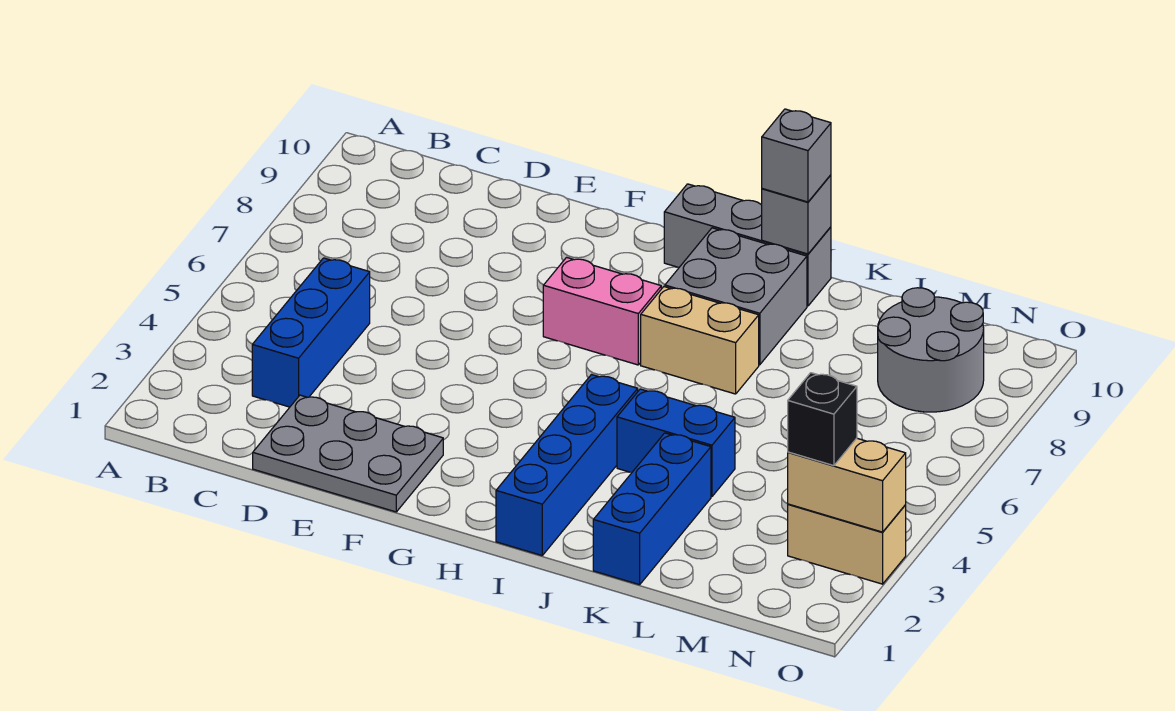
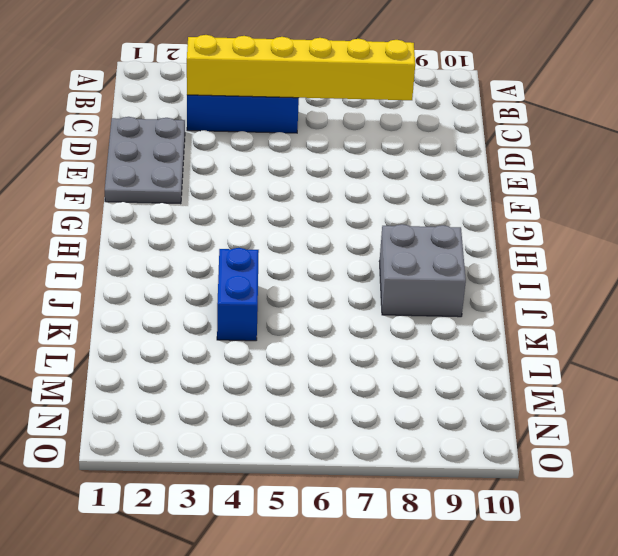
yellow brick C3:C8 level 2 -> none
none -> pink brick G7:H7 level 1
none -> grey brick H10:J10 level 1
none -> blue brick I1:I4 level 1

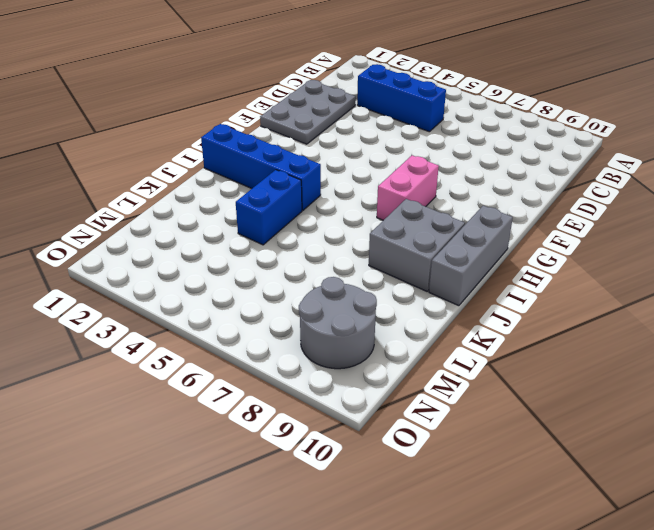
none -> tan brick I7:J7 level 1
none -> blue brick K1:K3 level 1
none -> tan brick N3:O3 level 1

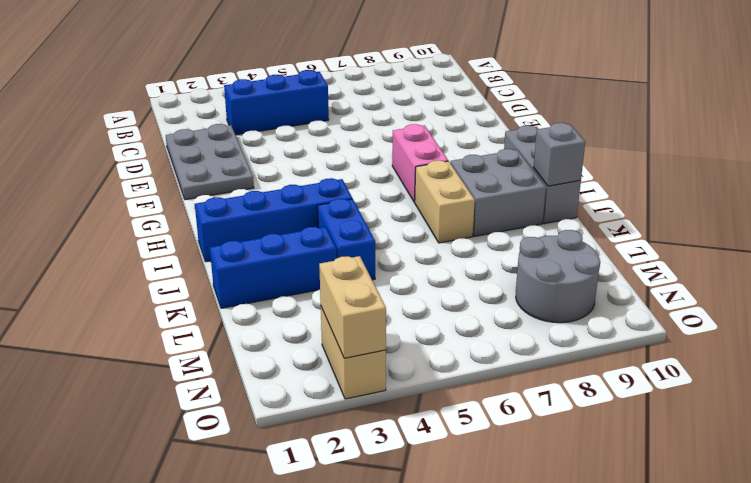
none -> grey brick J10 level 3
none -> black brick N3 level 3

